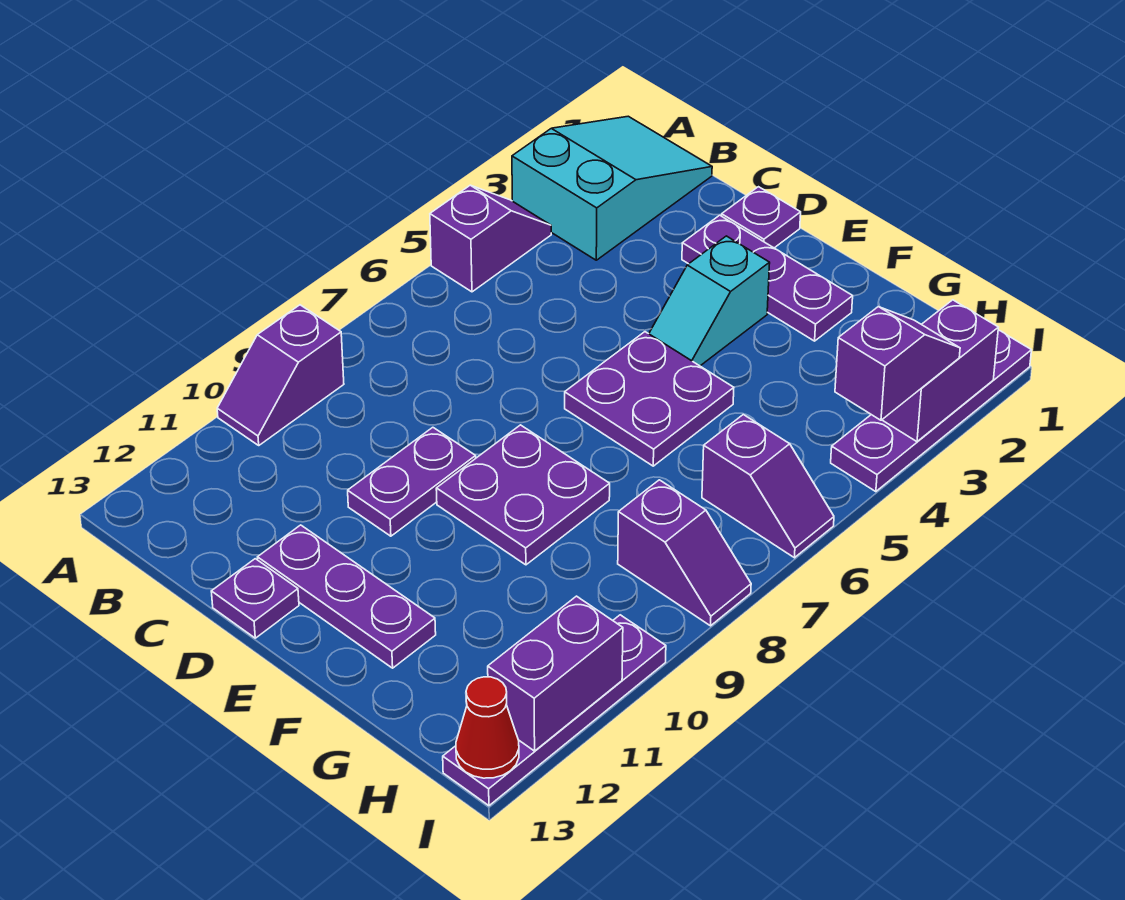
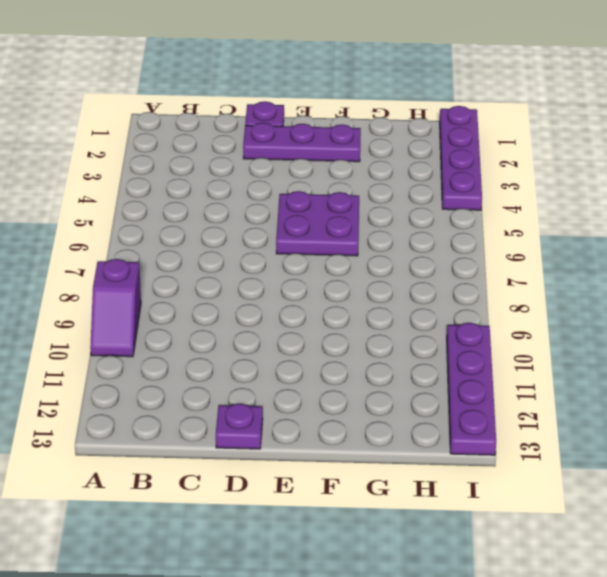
none -> cyan slope A1:B3 level 1 top 3
none -> purple slope A4:A5 level 1 top 5
none -> purple plate D9:D10 level 1

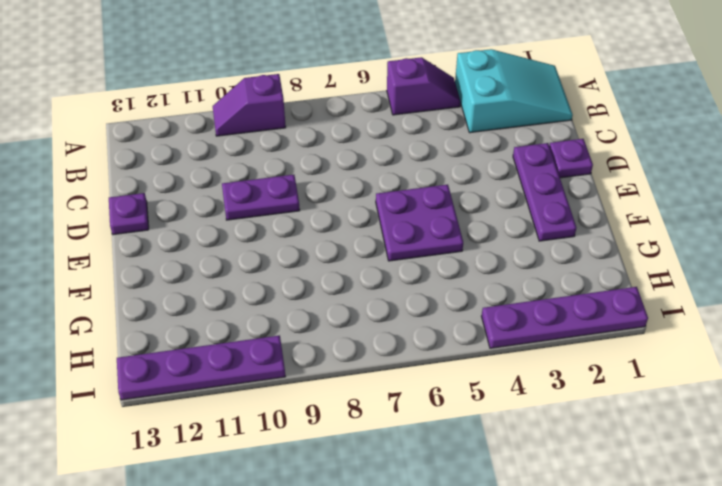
none -> purple plate D12:F12 level 1
none -> cyan slope E3:E4 level 1 top 3
none -> purple plate E8:F9 level 1

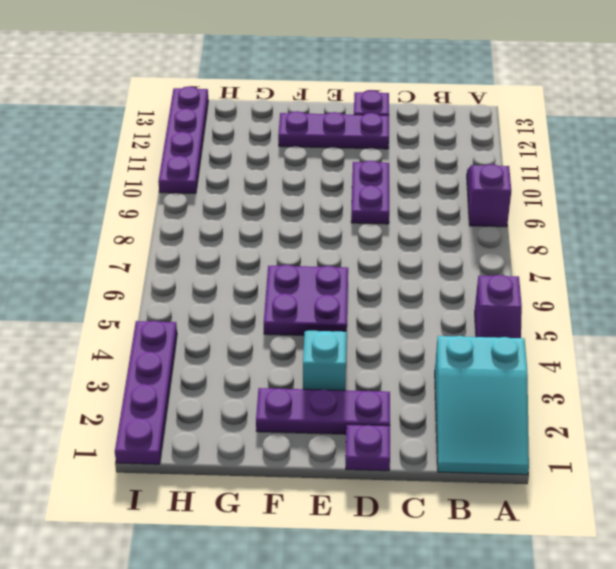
none -> purple plate E8:F9 level 1
none -> purple slope H6:I6 level 1 top H
none -> purple slope H8:I8 level 1 top H

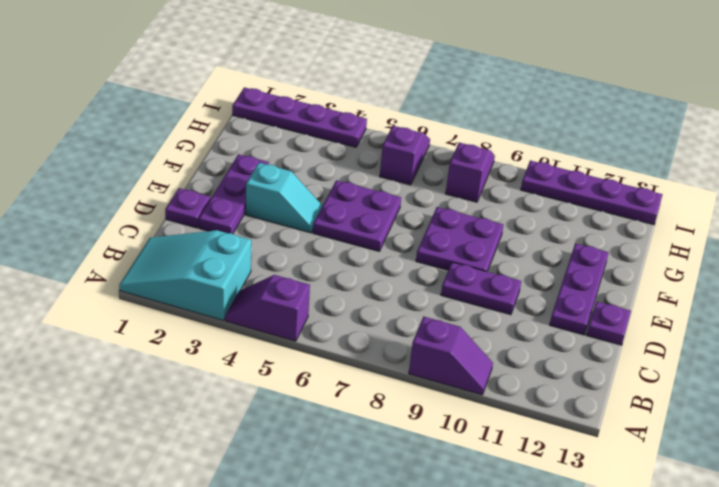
none -> purple brick I2:I3 level 2
none -> purple brick I11:I12 level 2
none -> red cone I13 level 2

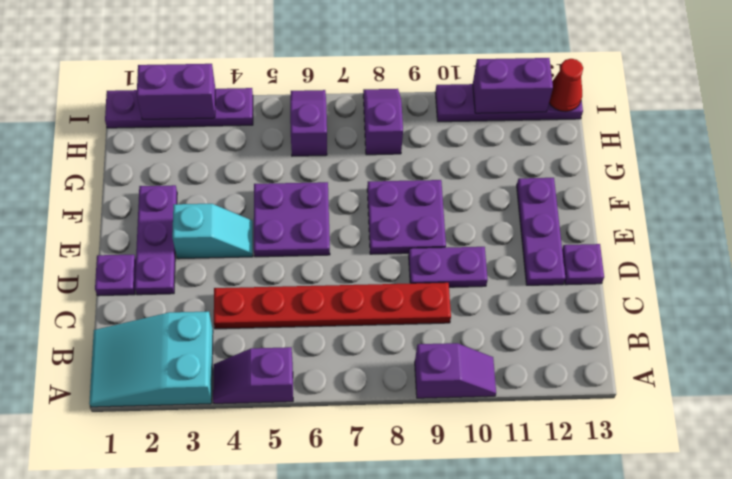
red plate C4:C9 level 1 -> none
none -> purple slope I3:I4 level 3 top 4

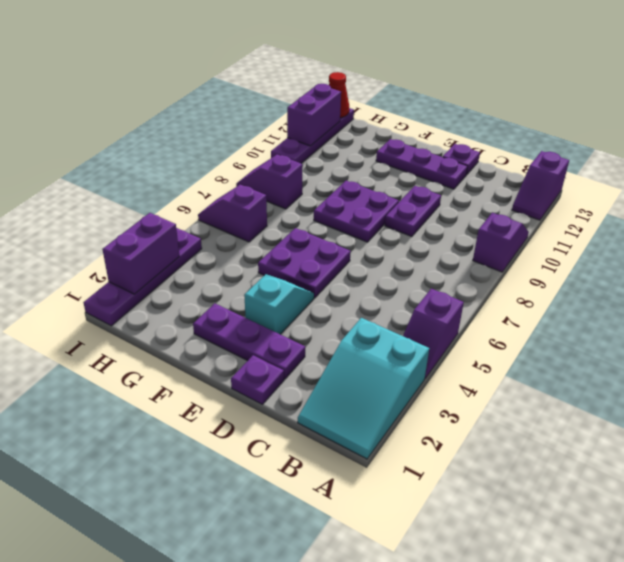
purple slope A12:A13 level 1 top 13 -> purple slope I3:I4 level 3 top 4

